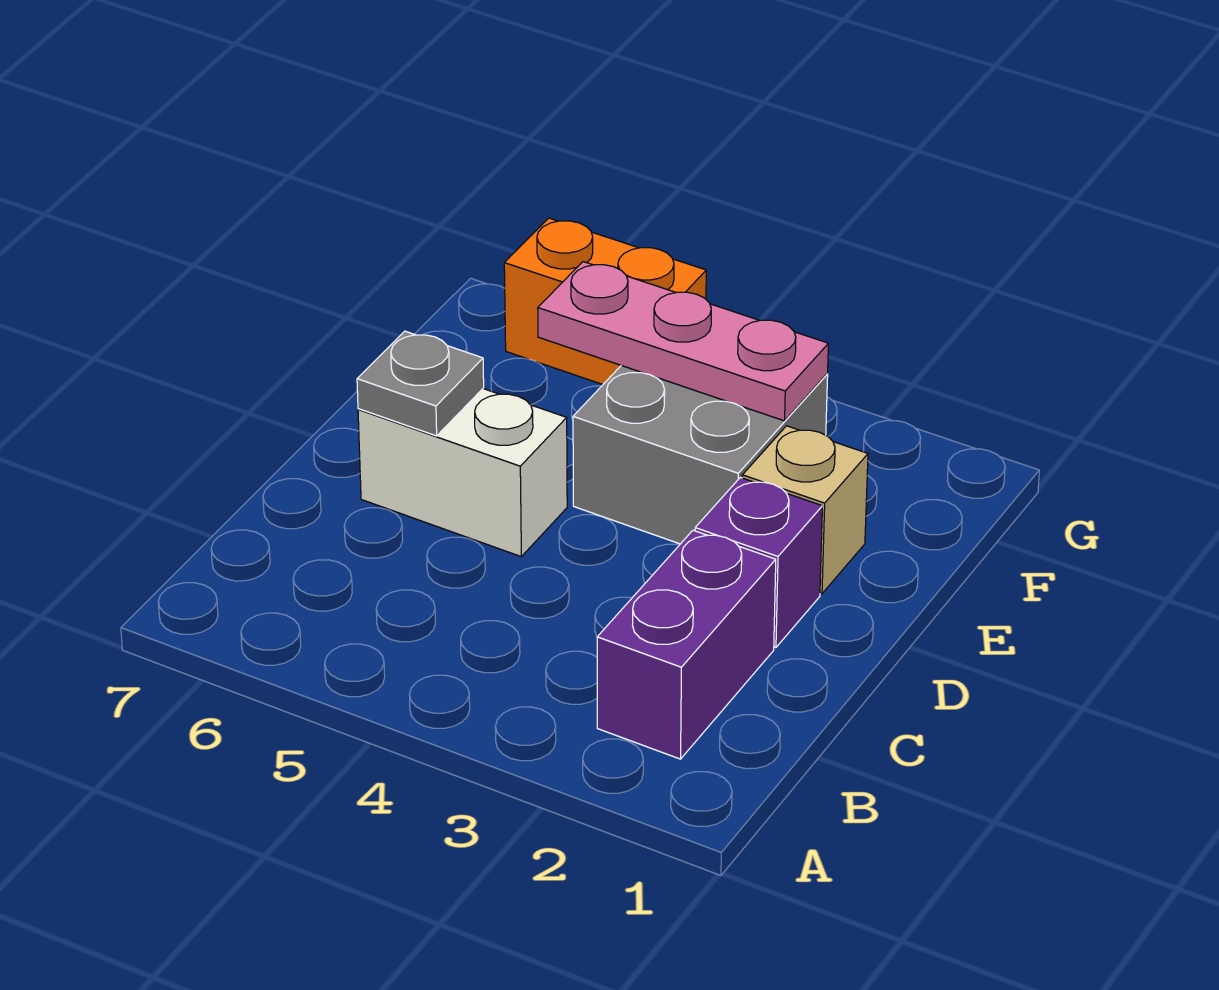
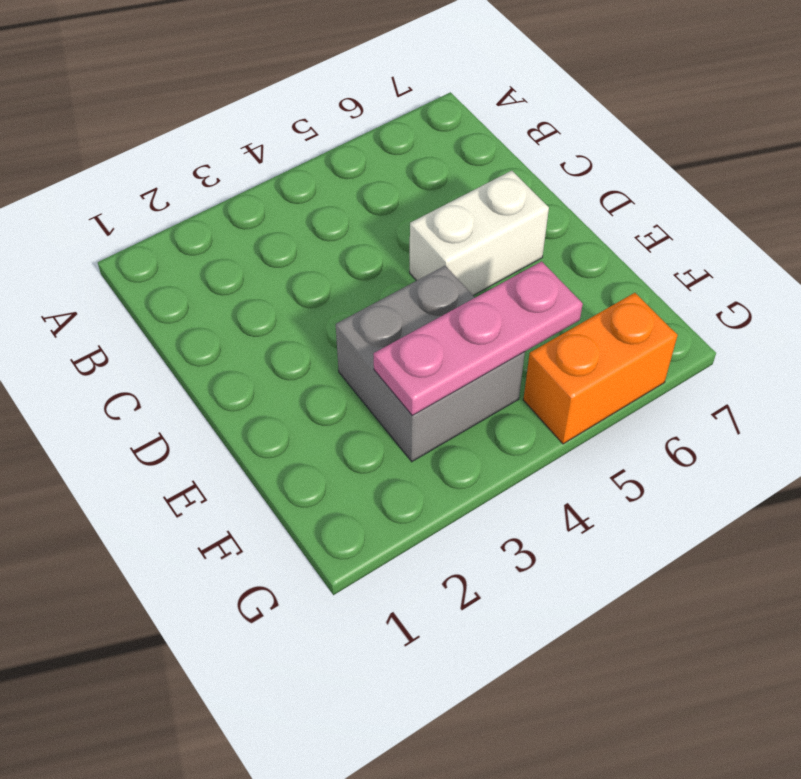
none -> purple brick B2:C2 level 1
none -> purple brick D2 level 1

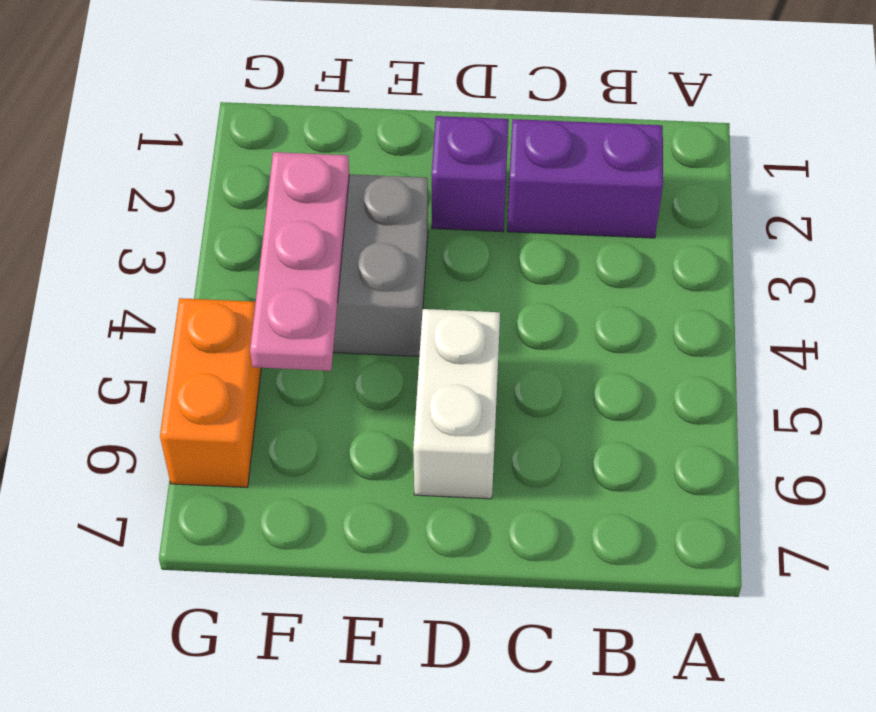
none -> tan brick E2 level 1
none -> grey plate D6 level 2

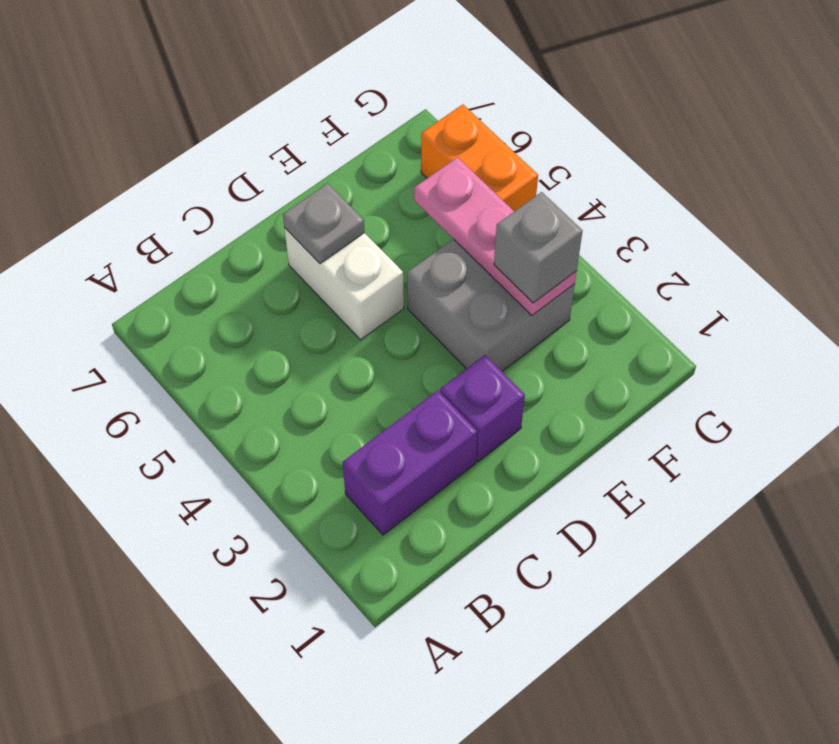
grey brick F3 level 3 -> none
none -> tan brick E2 level 1

